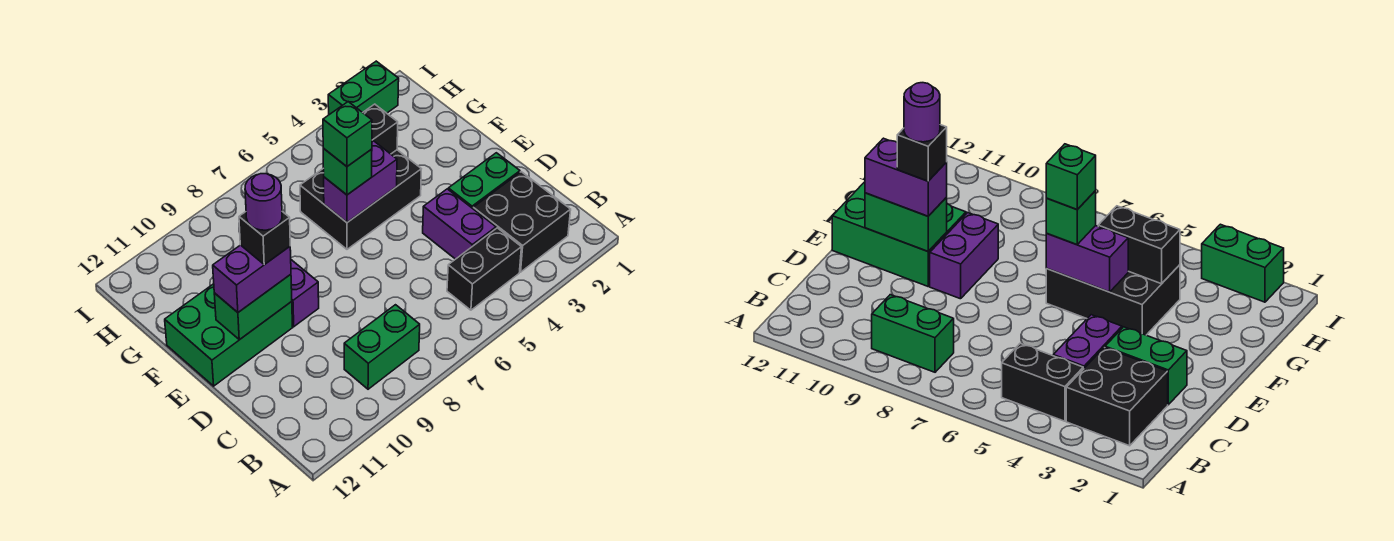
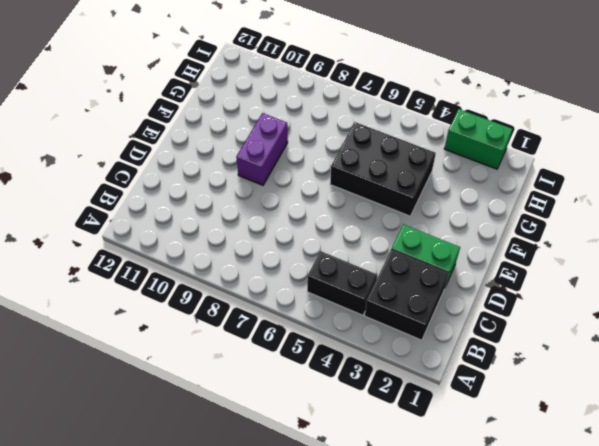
none -> green brick B8:B9 level 1
none -> purple brick C4:D4 level 1
none -> green brick E10:F12 level 1

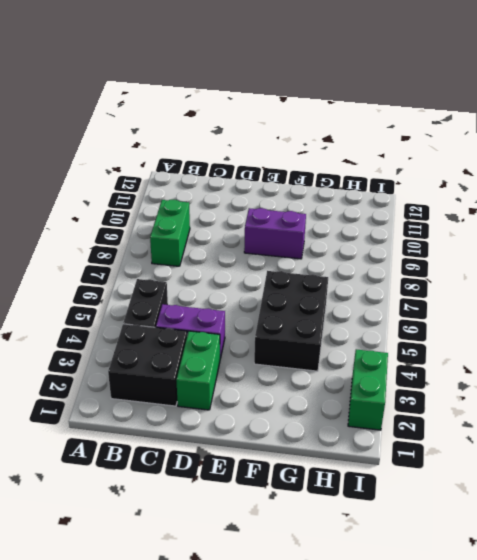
none -> green brick E10:F12 level 1
none -> green brick E10:E11 level 2
none -> purple brick F5:F6 level 2

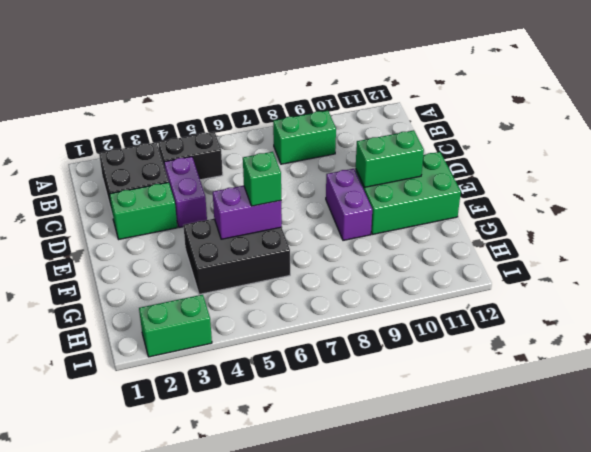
none -> black brick G4:G5 level 2
none -> purple brick E10:E11 level 3
none -> black brick E10 level 4

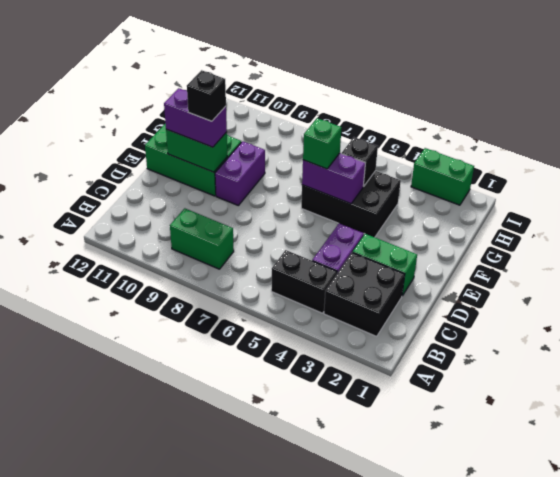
black brick G5 level 2 -> black brick G4:G5 level 2
none -> green brick F6 level 4
none -> purple round brick E10 level 5

